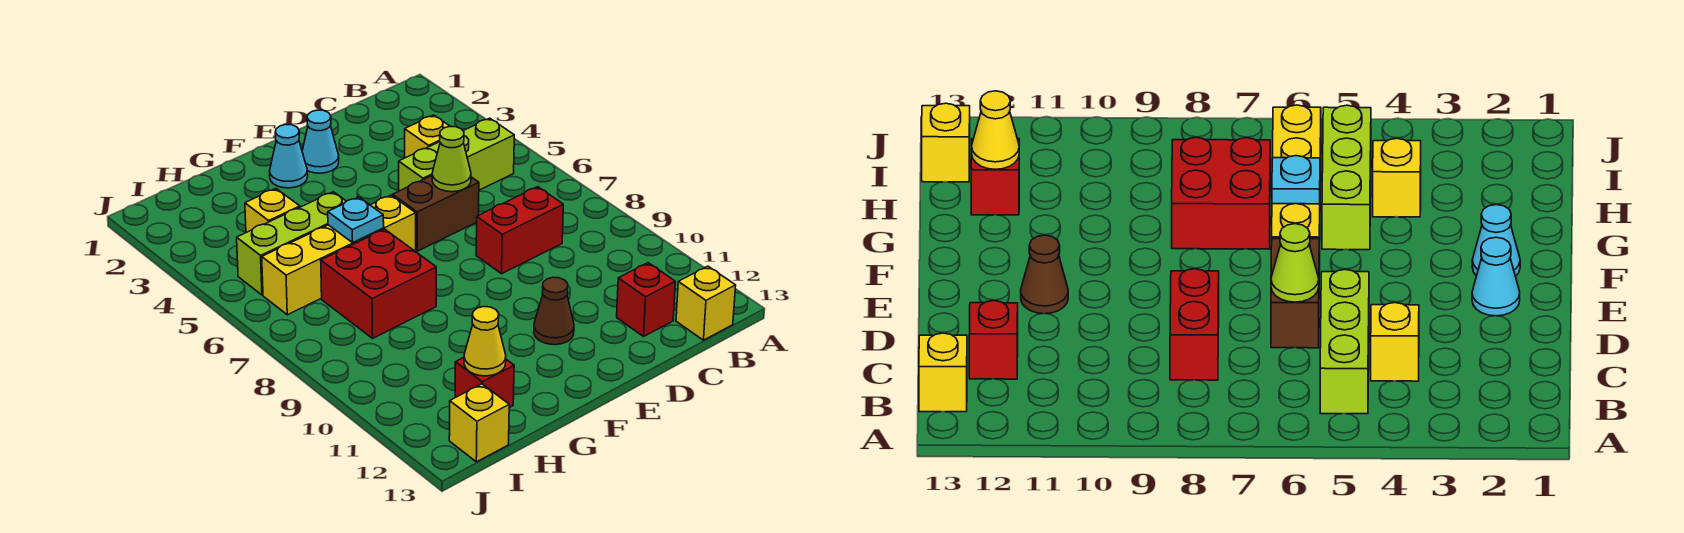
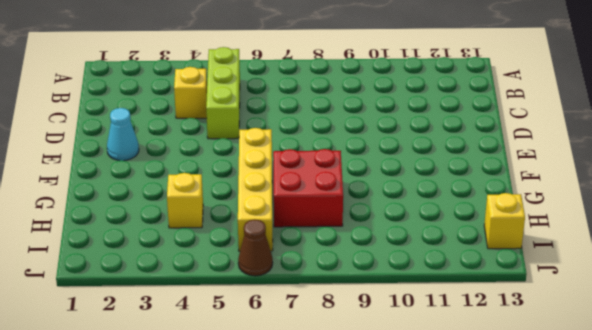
brown cone J6 level 1 -> brown cone E11 level 1
none -> yellow brick B13 level 1
none -> red brick C8:D8 level 1
none -> red brick C12 level 1

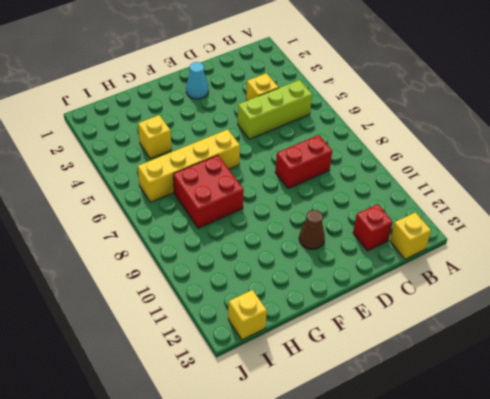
none -> brown brick D6:E6 level 1
none -> cyan cone F2 level 1
none -> lime brick G5:I5 level 1

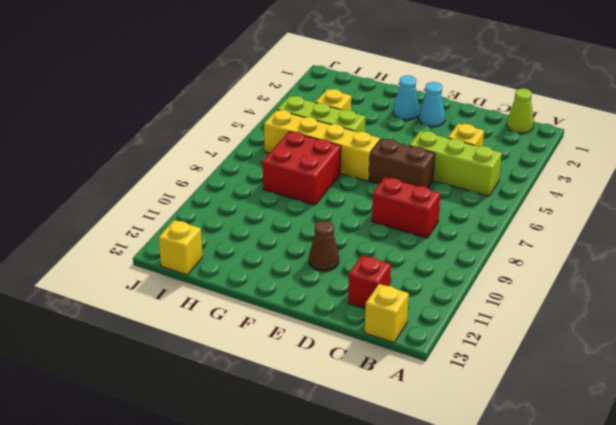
lime cone B1 level 1 -> lime cone D6 level 2
none -> red brick H12 level 1
none -> cyan plate G6 level 2
none -> yellow cone H12 level 2

